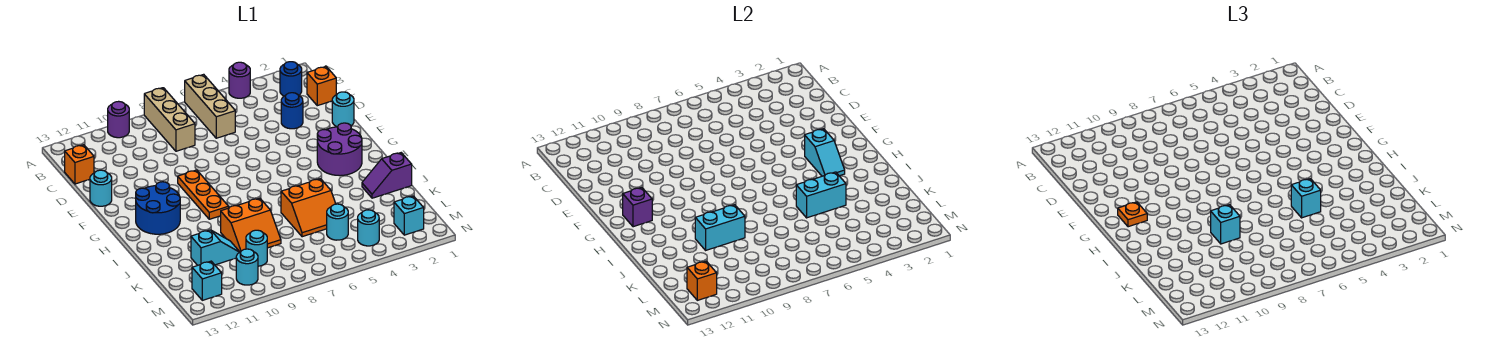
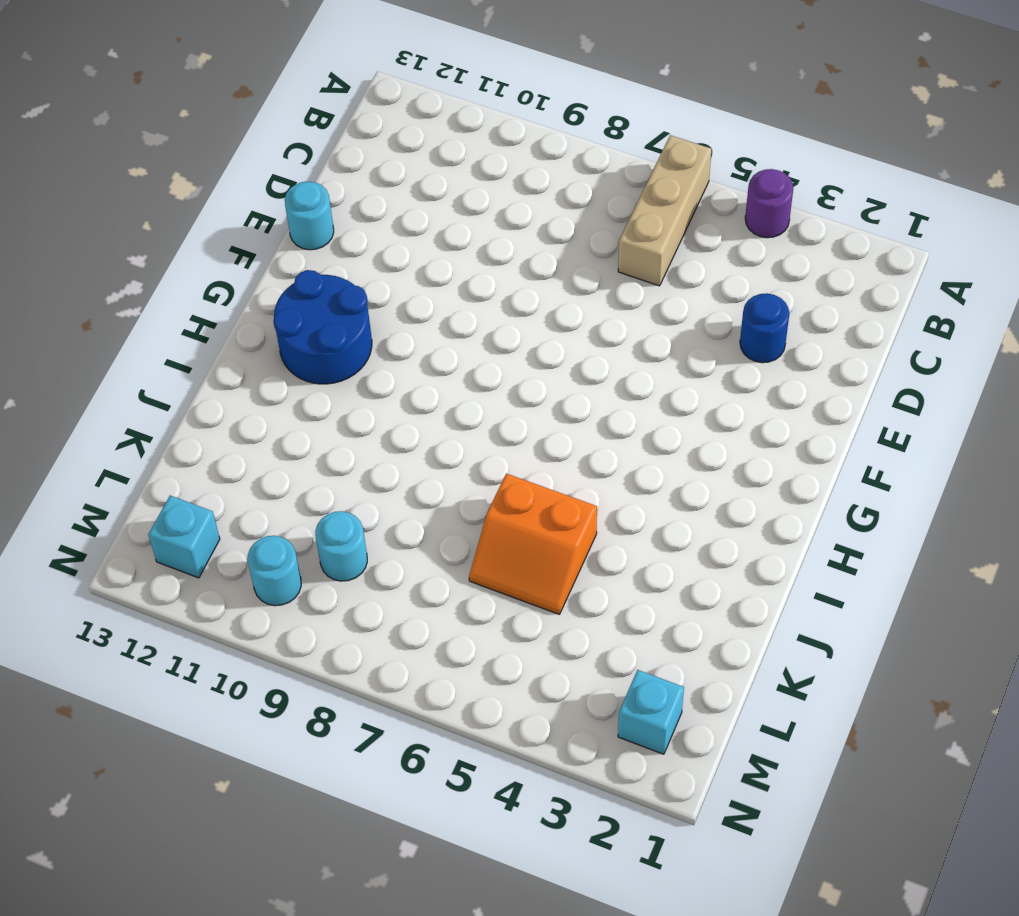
none -> tan brick A8:C8 level 1
none -> purple round brick A10 level 1
none -> blue round brick B2 level 1
none -> orange brick C1 level 1

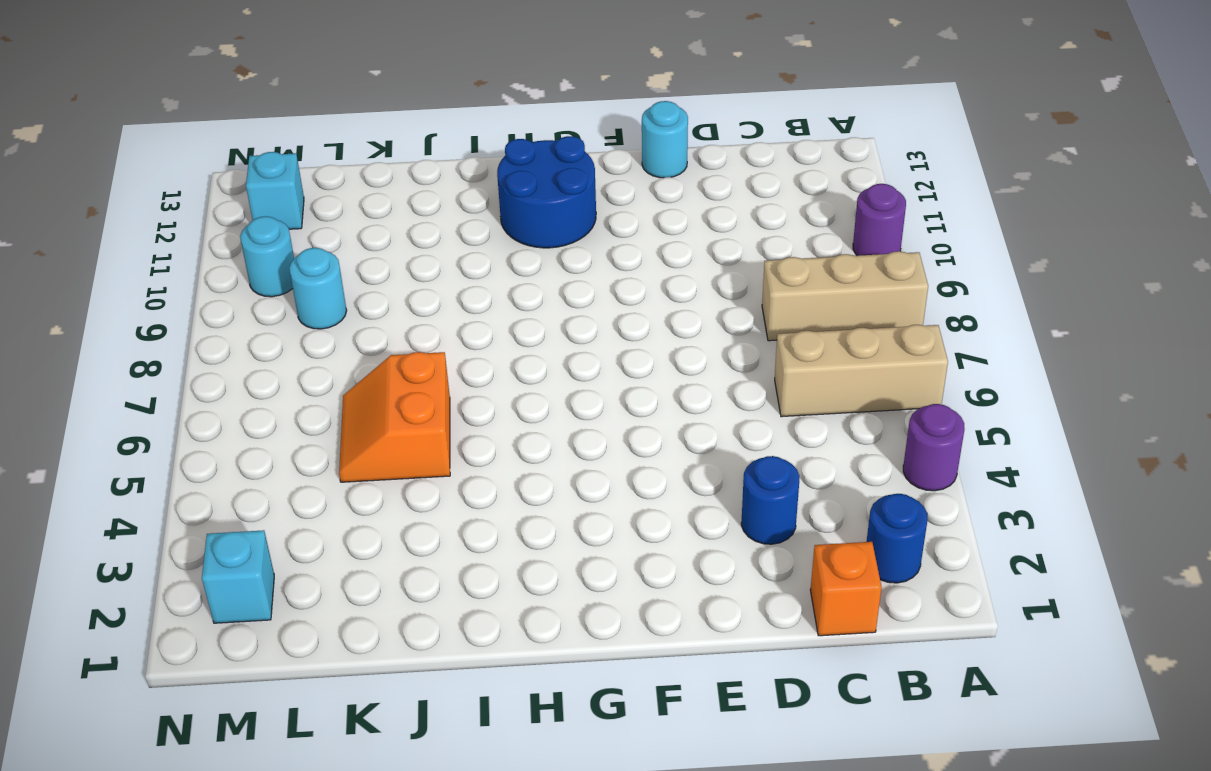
none -> orange brick C13 level 1
none -> cyan round brick E1 level 1
none -> orange plate F9:H9 level 1
none -> purple round brick G2:H3 level 1

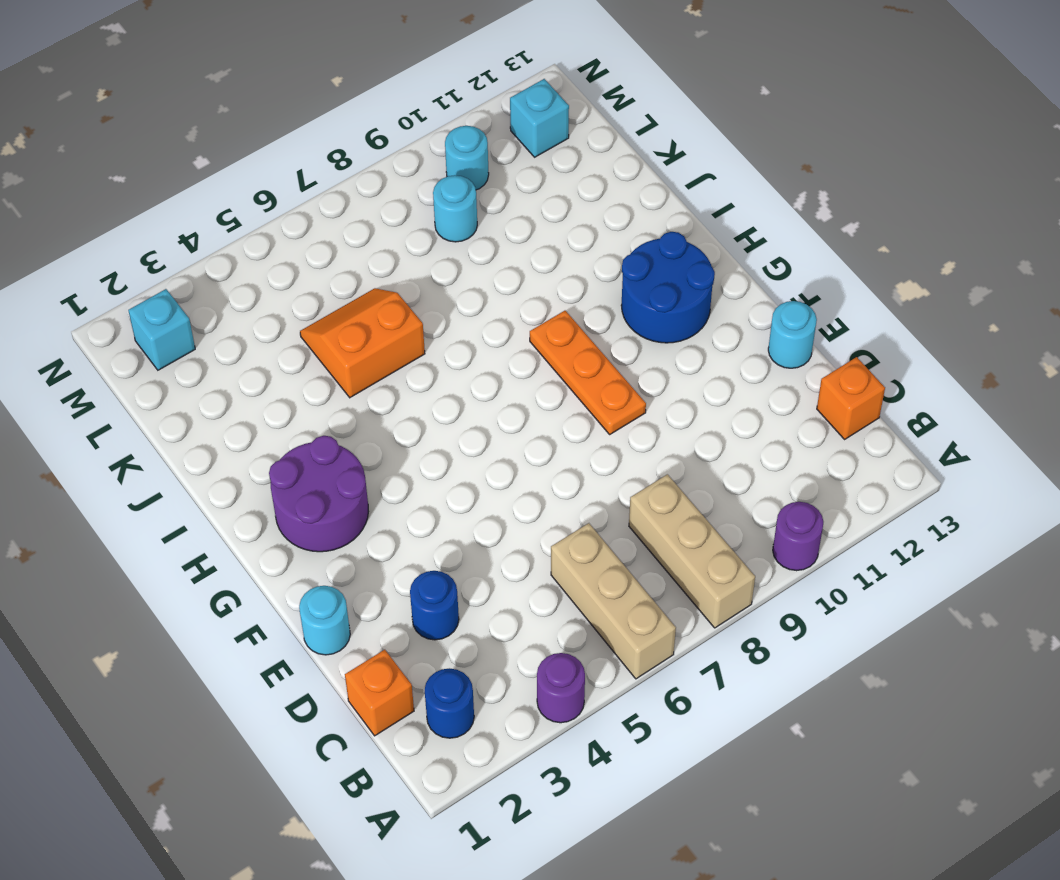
none -> purple slope J1:J2 level 1 top 1
none -> orange slope J8:K9 level 1 top J
none -> cyan slope K10:K11 level 1 top 11
none -> cyan round brick L5 level 1

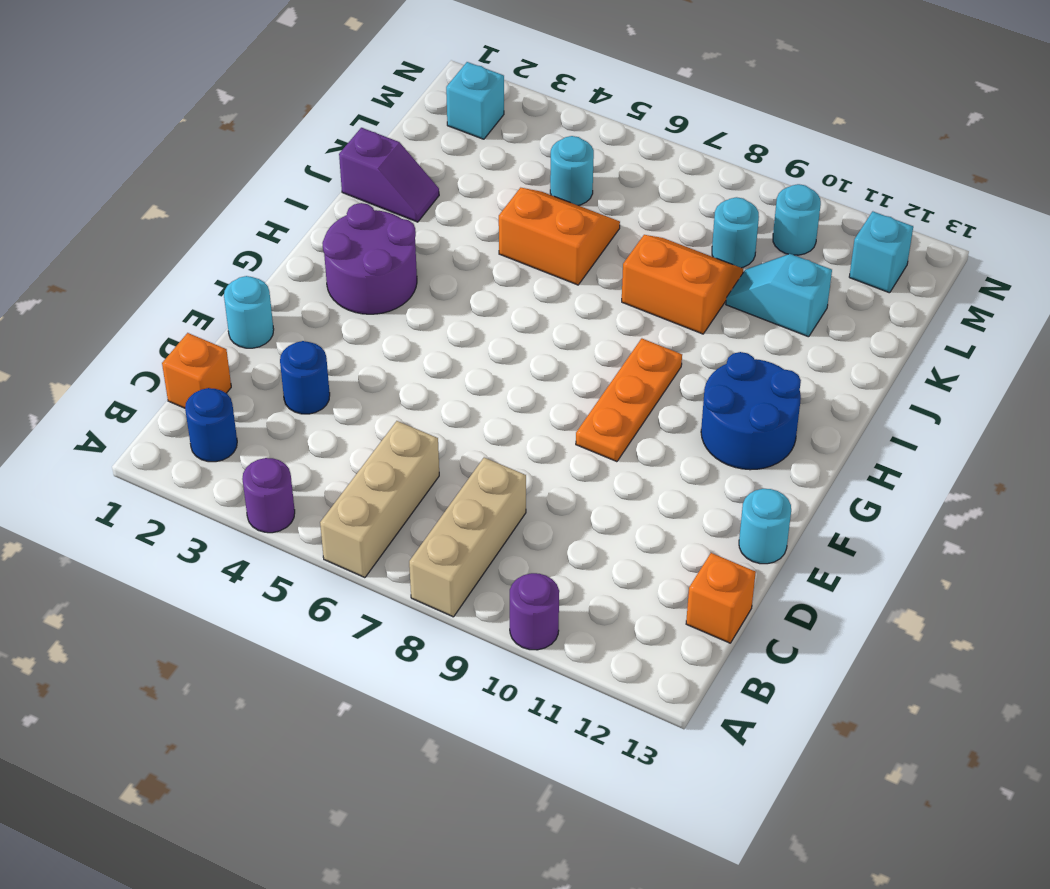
none -> cyan round brick M4 level 1
none -> cyan slope G3:H3 level 2 top G
none -> purple brick G12 level 2
none -> cyan brick J4:J5 level 2

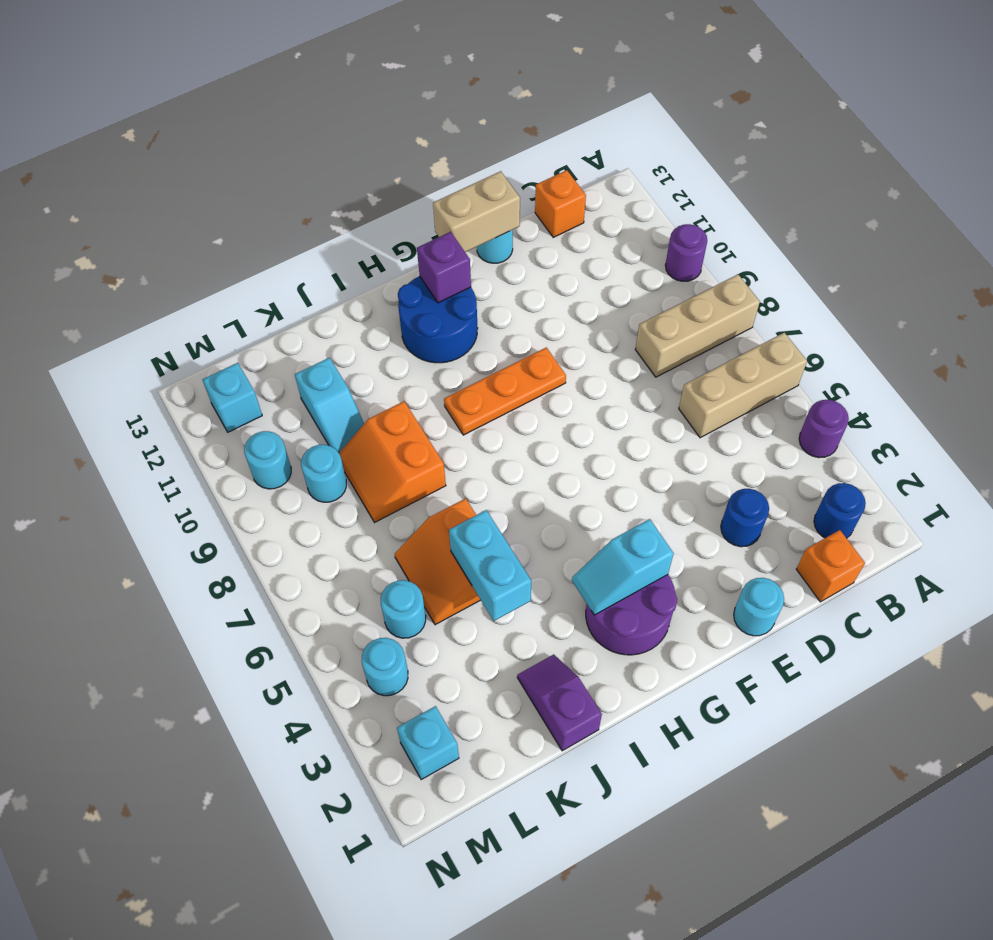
tan brick E13:F13 level 2 -> none
none -> cyan brick J9:J10 level 2
none -> orange brick M12 level 2
none -> orange plate G12 level 3
none -> cyan brick J5 level 3

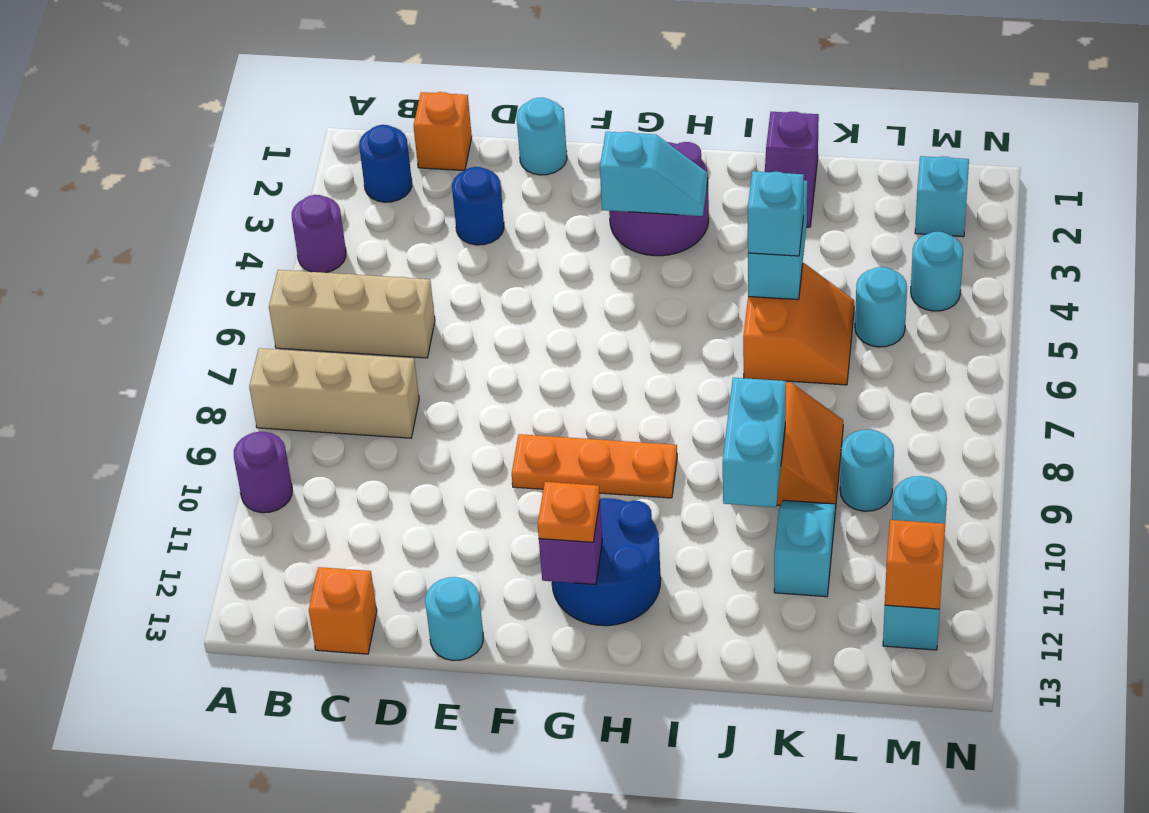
none -> cyan brick J9 level 3

